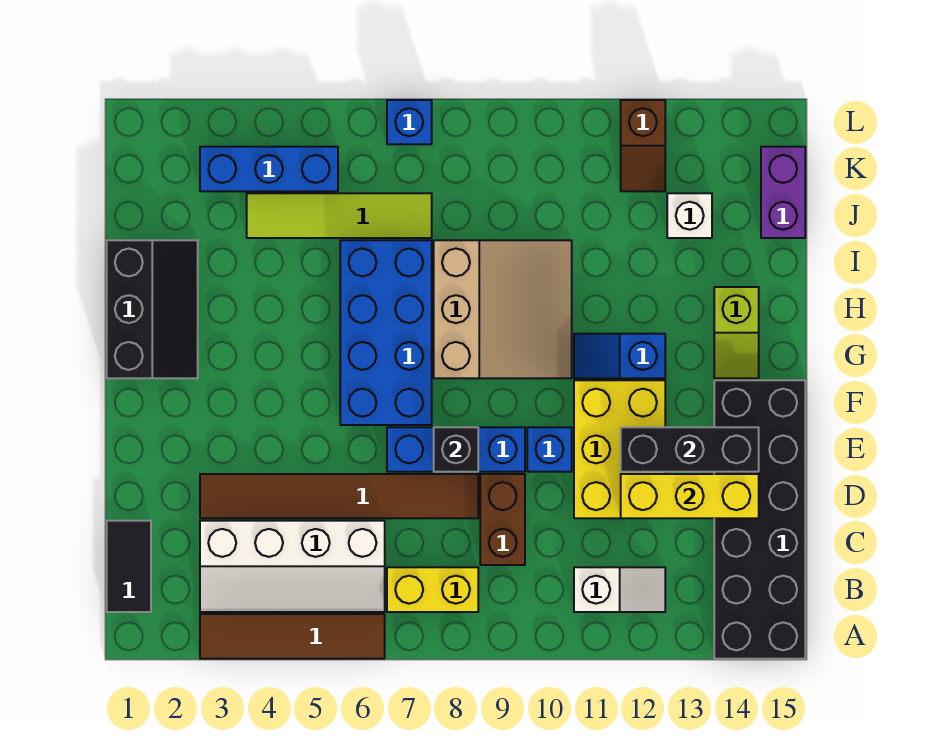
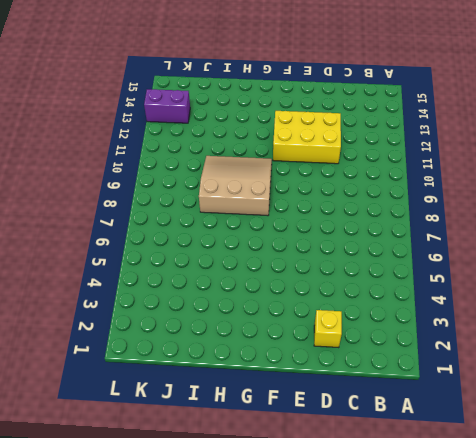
yellow brick D2 level 1 -> none
purple brick K13:L13 level 1 -> purple brick J15:K15 level 1
none -> brown tile A3:A6 level 1
none -> black brick A14:F15 level 1
none -> black tile B1:C1 level 1

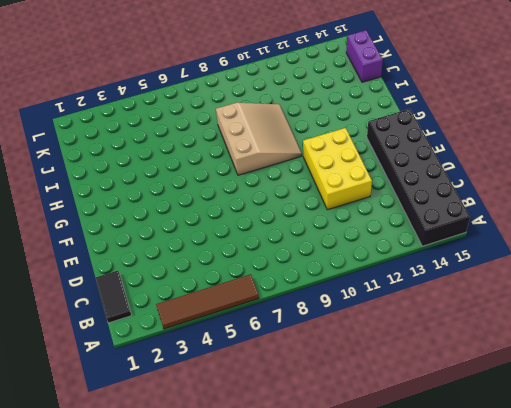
none -> white slope B3:C6 level 1 top C
none -> yellow brick B7:B8 level 1
none -> white slope B11:B12 level 1 top 11

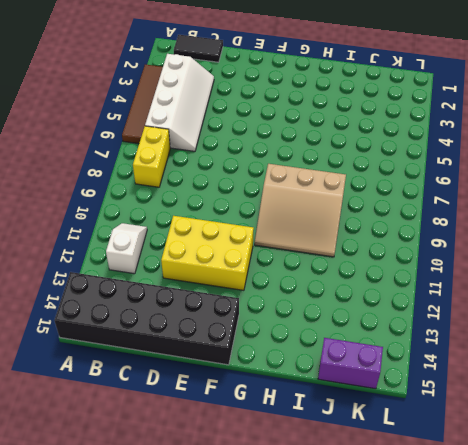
white slope B3:C6 level 1 top B -> white slope B3:C6 level 1 top C
white slope B11:B12 level 1 top 12 -> white slope B11:B12 level 1 top 11
none -> brown brick C9:D9 level 1
none -> brown tile D3:D8 level 1
none -> blue brick E7:E9 level 1

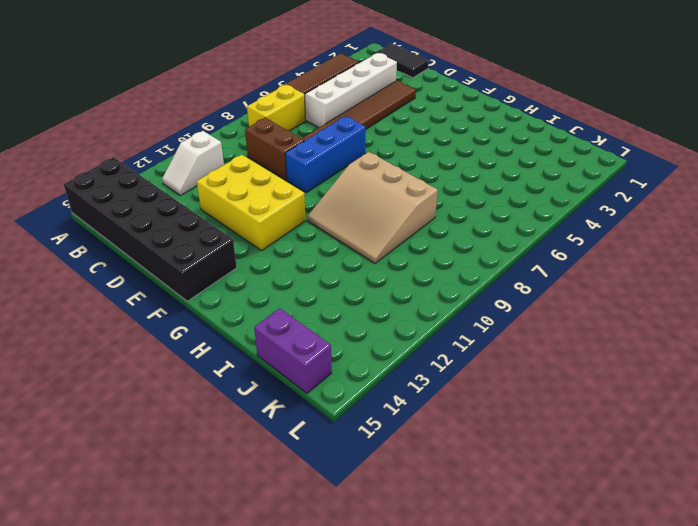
none -> blue brick E10 level 1
none -> blue brick F6:I7 level 1
none -> black slope G1:I2 level 1 top 1

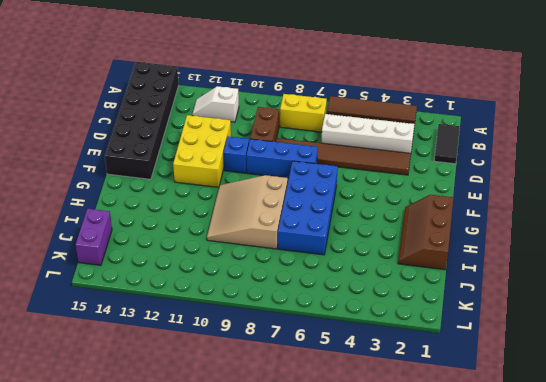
brown slope G1:I2 level 1 top 1 -> black slope G1:I2 level 1 top 1
none -> blue slope G11:G12 level 1 top 12
none -> lime slope G14:H14 level 1 top H
none -> lime tile J4:J7 level 1

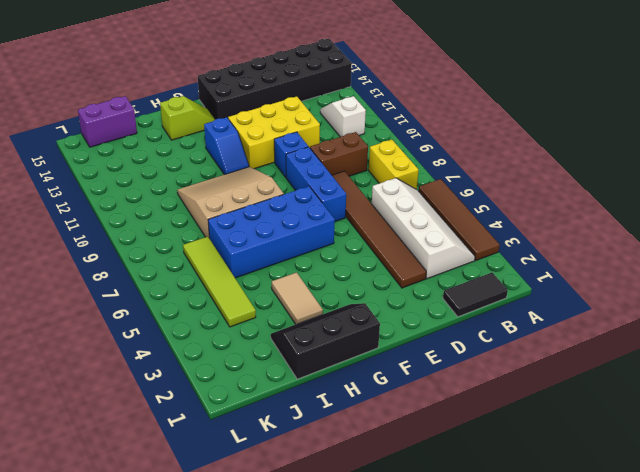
tan tile H3:H4 level 1 -> none
none -> white brick J13 level 1
none -> blue brick K3:K5 level 1
none -> brown slope K12:L12 level 1 top L

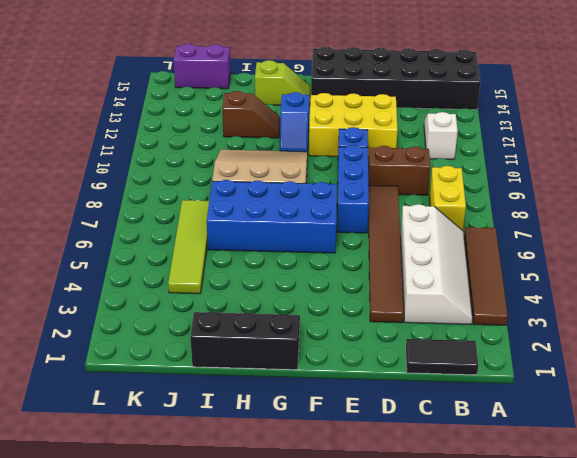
brown slope H12:I12 level 1 top I -> brown slope K12:L12 level 1 top L
none -> white brick J13 level 1
none -> blue brick K3:K5 level 1
none -> blue brick L7 level 1

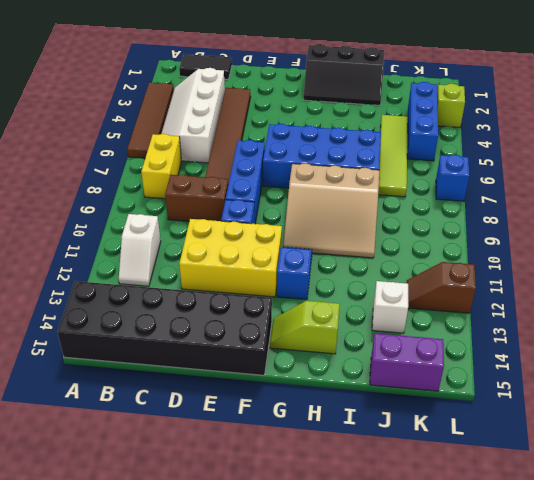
lime brick L3 level 1 -> none
none -> yellow brick D12:D14 level 2
none -> black brick E8 level 2
none -> black brick E12:E14 level 2

